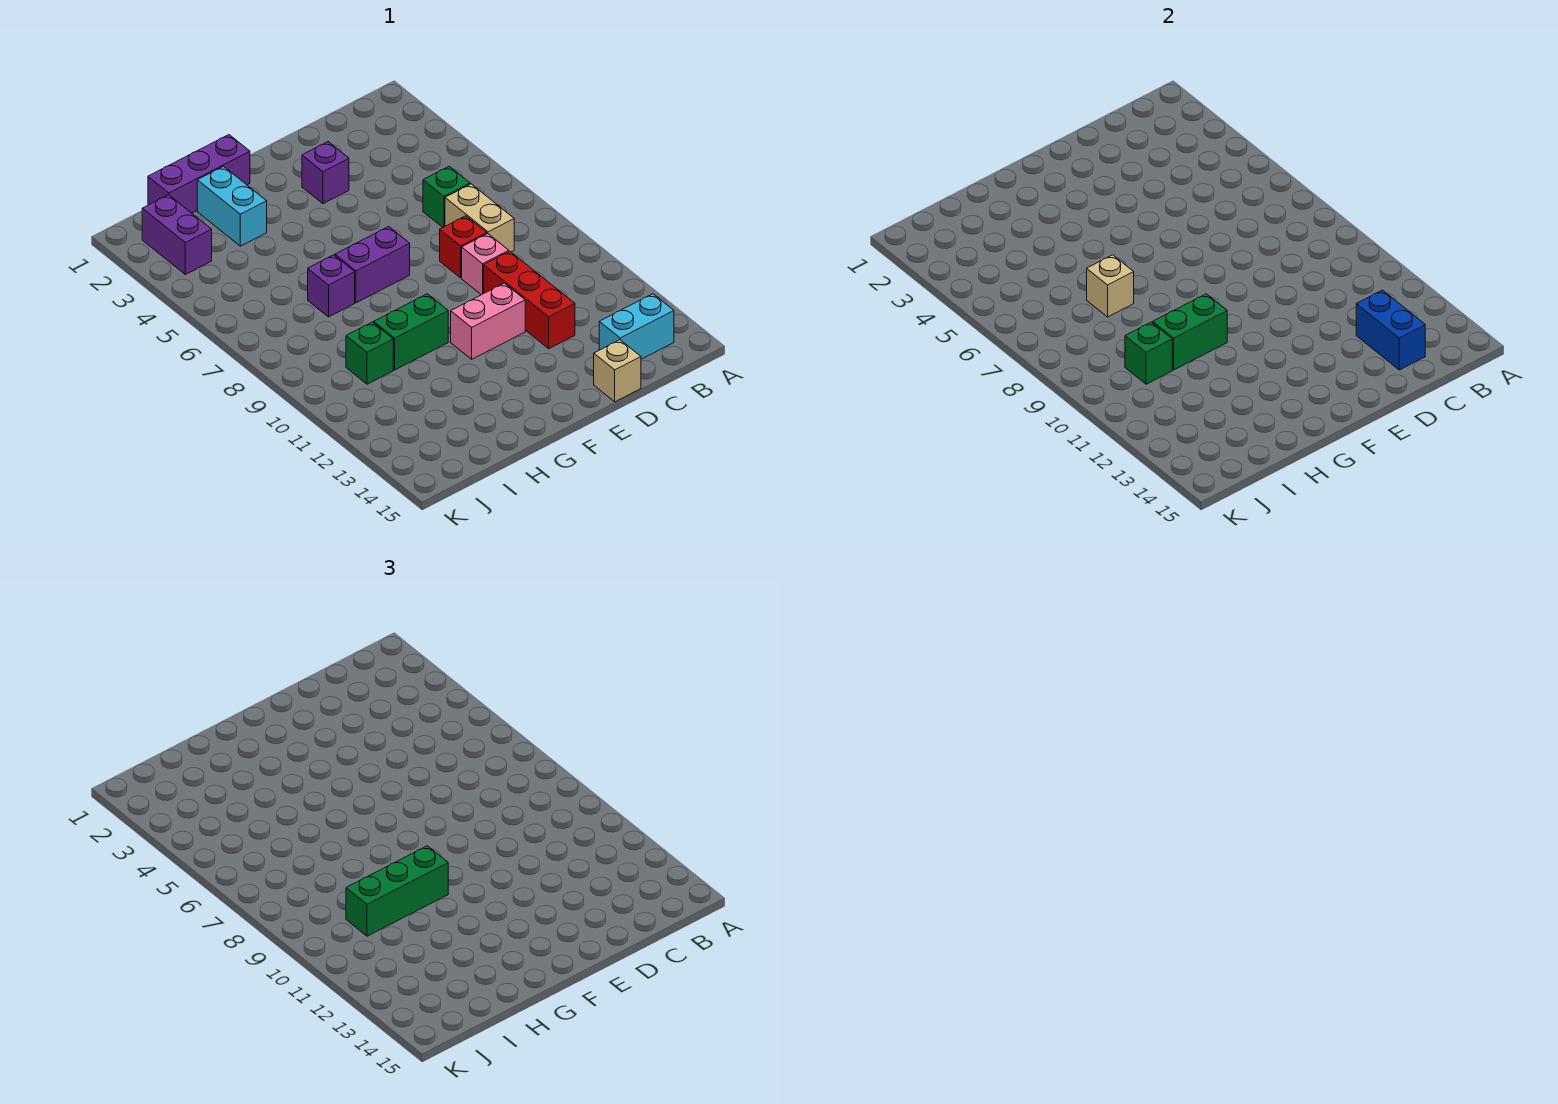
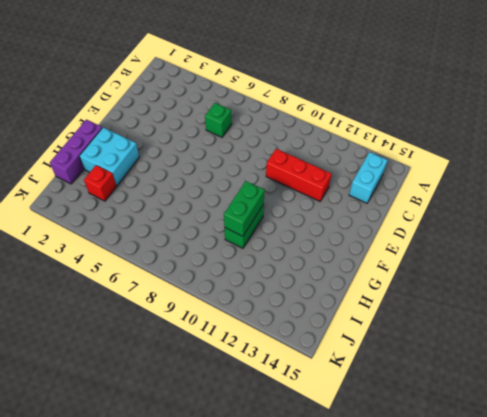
cyan brick G2:H3 level 1 -> cyan brick H2:H3 level 1
red brick I3 level 1 -> red brick D8 level 1
none -> tan brick C7:C8 level 1
none -> pink brick D9 level 1
none -> tan brick D15 level 1

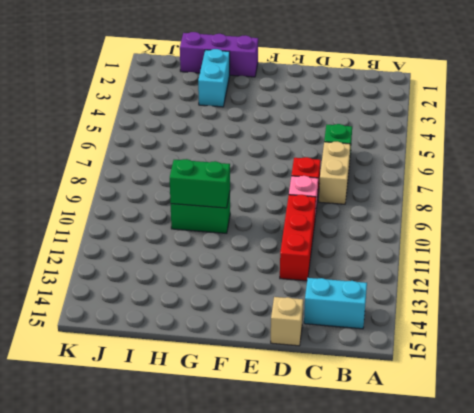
none -> purple brick E3 level 1
none -> pink brick E11:F11 level 1
none -> purple brick F7:G7 level 1

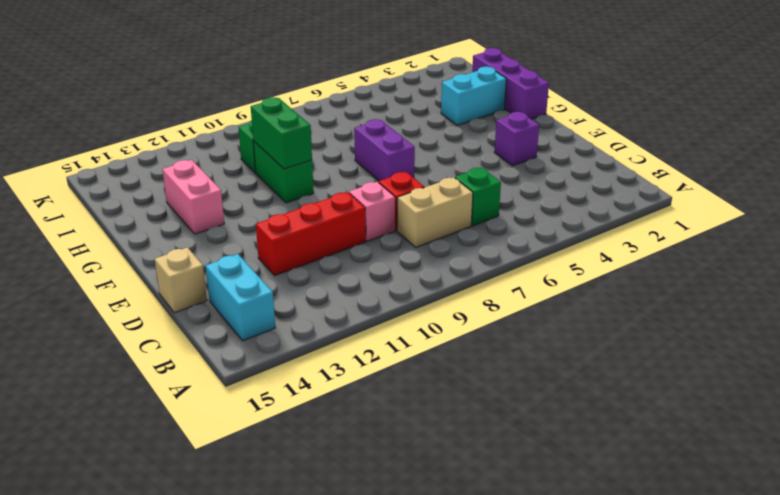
pink brick G13:H13 level 1 -> pink brick E11:F11 level 1
none -> purple brick H7 level 1
none -> purple brick J2:J3 level 1
none -> blue brick C13:C14 level 2

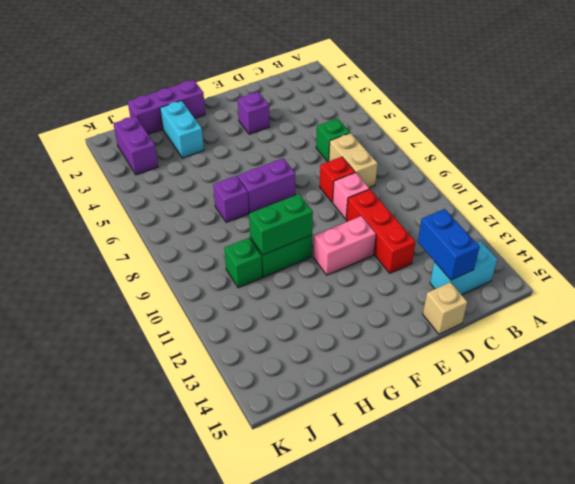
none -> tan brick H7 level 2
none -> green brick I10 level 2
none -> green brick G10:I10 level 3

